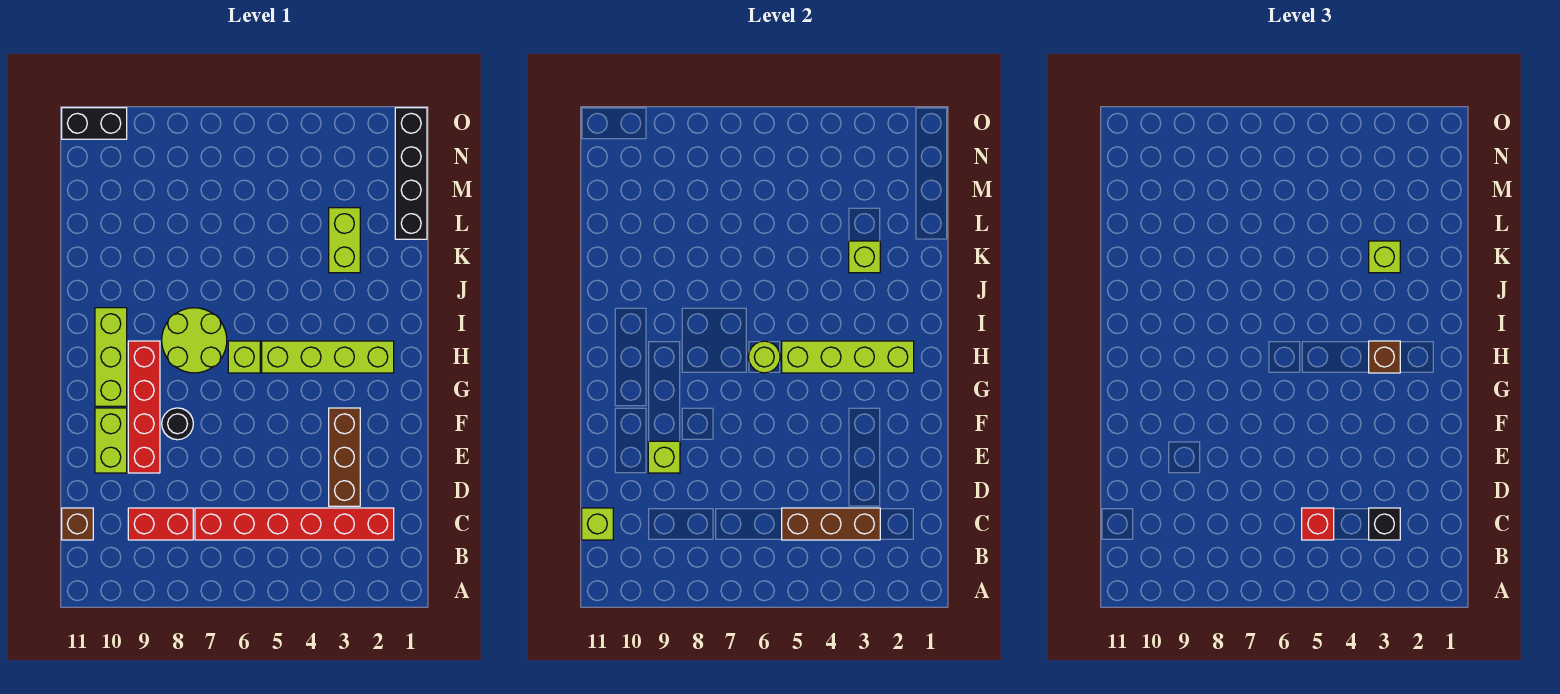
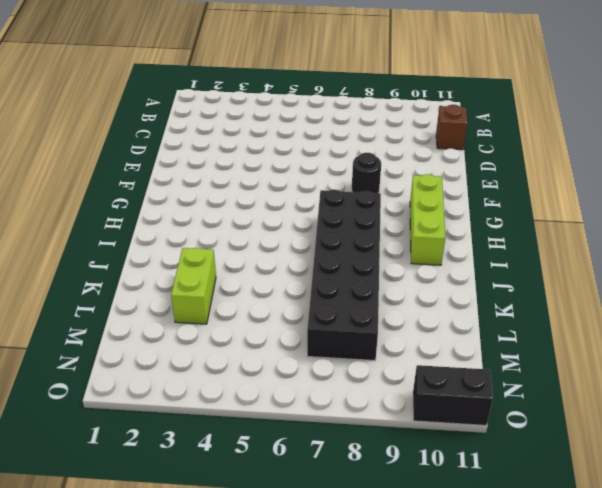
black brick H7:M8 level 1 -> lime round brick H7:I8 level 1
none -> red brick C2:C7 level 1
none -> red brick C8:C9 level 1
none -> brown brick D3:F3 level 1

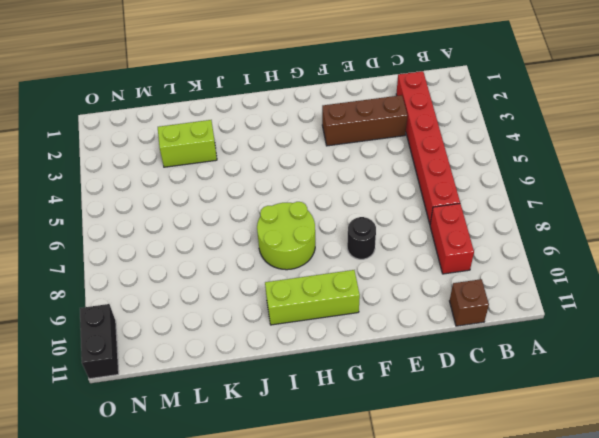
none -> red brick E9:H9 level 1
none -> lime brick E10:F10 level 1
none -> lime brick H2:H5 level 1

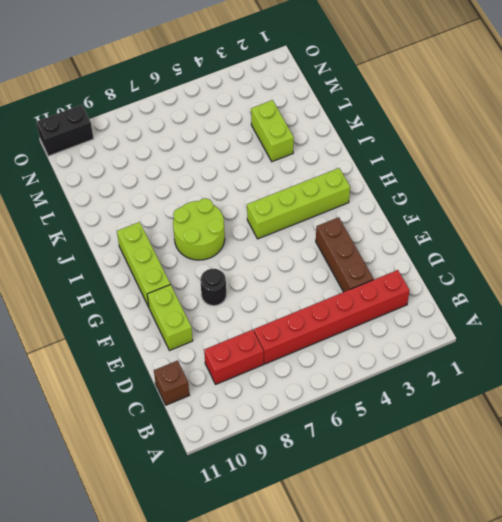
none -> red brick E9:H9 level 1
none -> lime brick H6 level 1
none -> black brick L1:O1 level 1

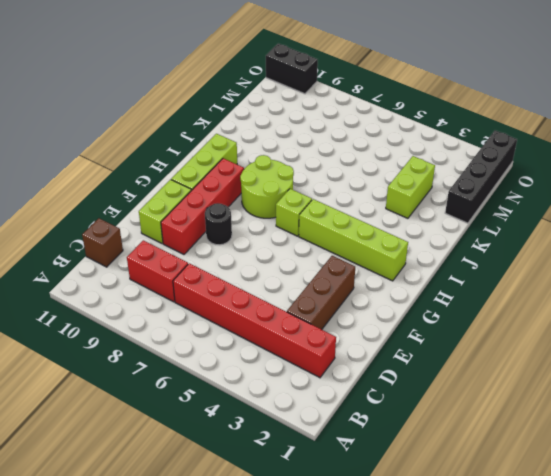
none -> brown brick C3:C5 level 2
none -> lime brick C11 level 2
none -> lime brick E9 level 2

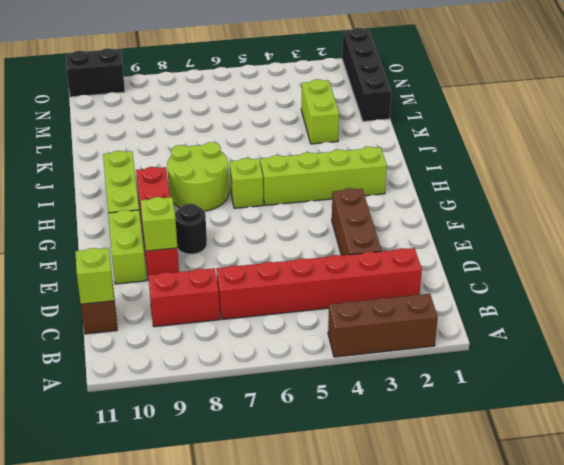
brown brick A2:A4 level 1 -> brown brick C3:C5 level 2
none -> lime brick H2:H5 level 2
none -> lime round brick H6 level 2
none -> lime brick K3 level 2

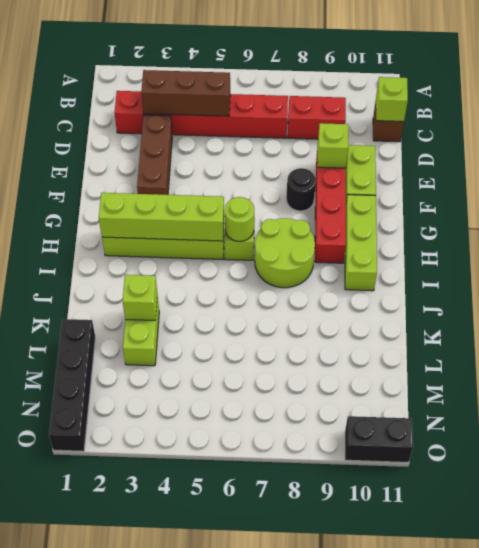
none -> black brick C3 level 3
none -> red brick C5 level 3
none -> brown brick H3 level 3

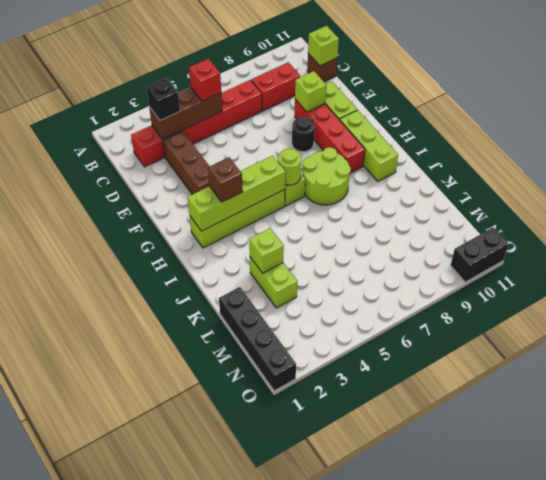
none -> lime brick K3 level 3

